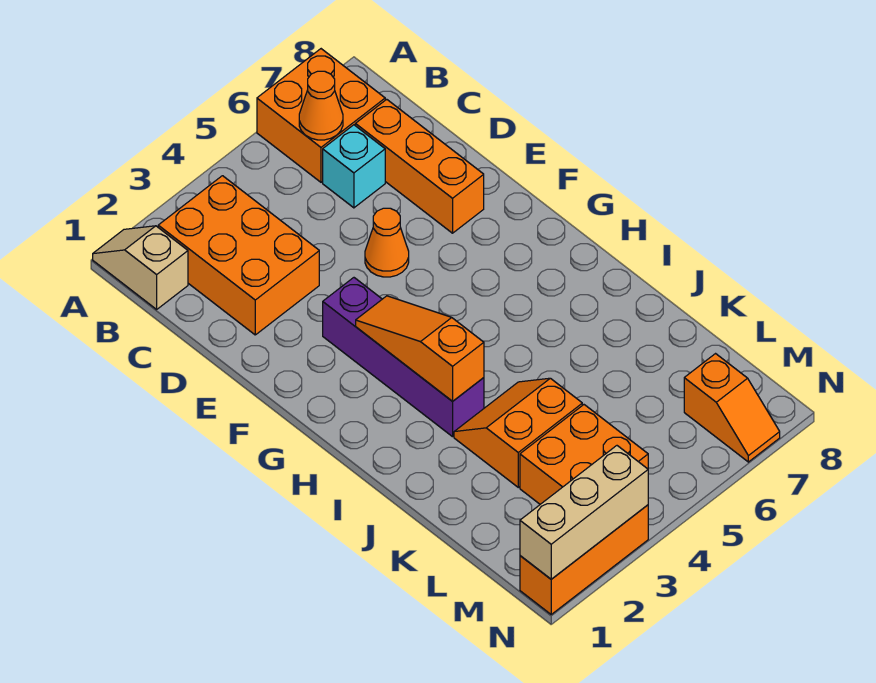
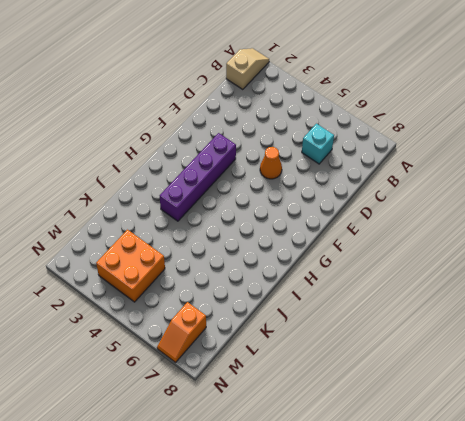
none -> orange brick A6:B7 level 1
none -> orange brick B2:D3 level 1
none -> orange brick C7:E7 level 1

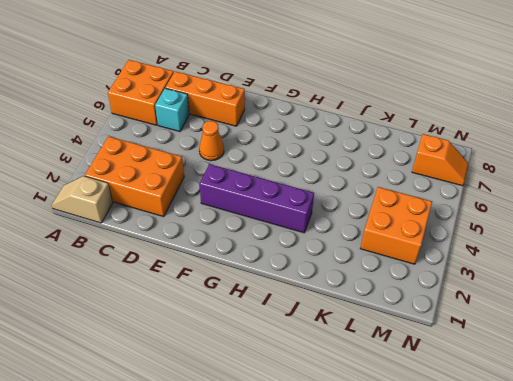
none -> orange slope J3:K4 level 1 top K
none -> orange brick N1:N3 level 1
none -> orange cone B6 level 2

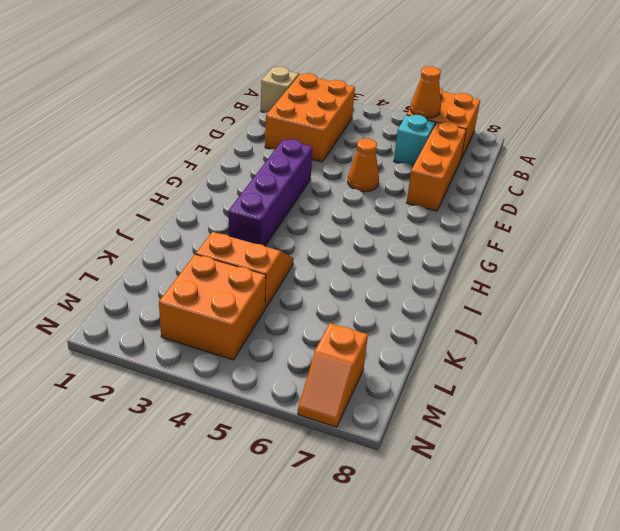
none -> orange brick N1:N3 level 1
none -> orange slope G3:I3 level 2 top I
none -> tan brick N1:N3 level 2

